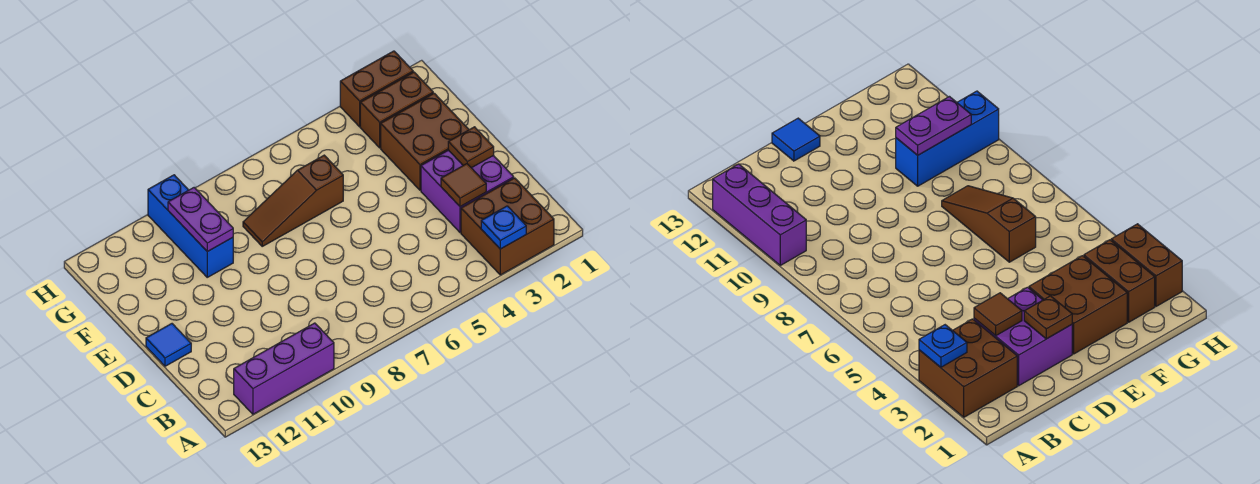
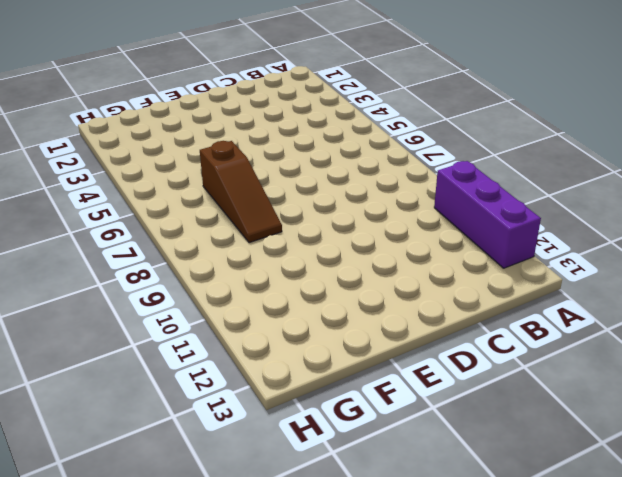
none -> brown brick A2:B3 level 1
none -> purple brick C2:D3 level 1
none -> blue tile D13 level 1

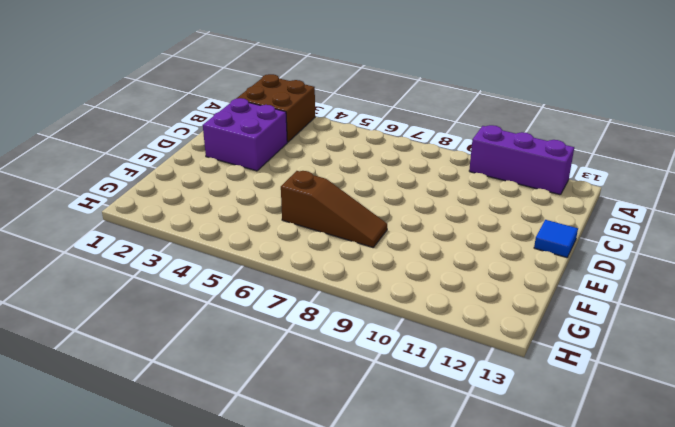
none -> brown brick E2:F3 level 1
none -> blue brick F10:H10 level 1
none -> brown brick G2:G3 level 1

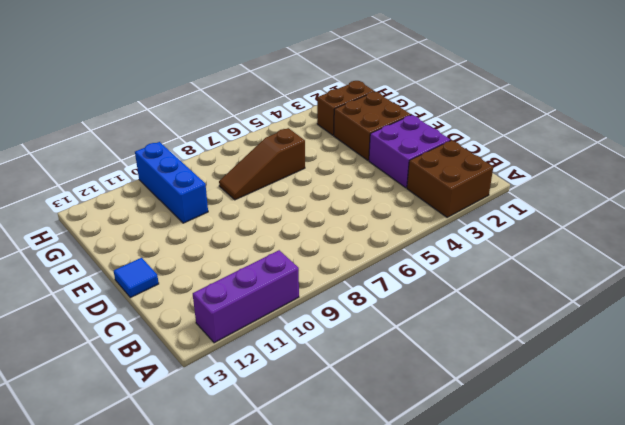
none -> brown brick H2:H3 level 1
none -> blue plate A3 level 2
none -> brown tile C3 level 2

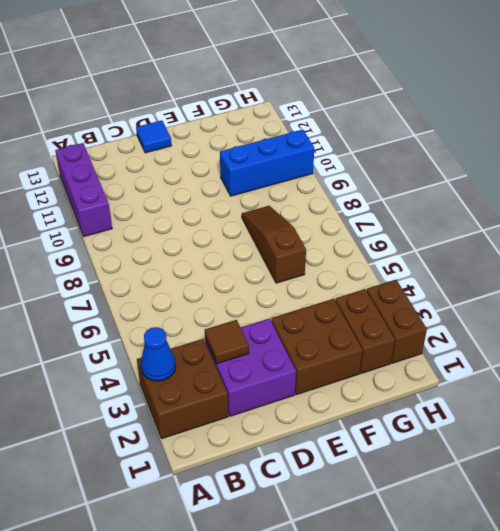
blue cone A3 level 2 -> blue plate A3 level 2
none -> brown plate D2 level 2
none -> purple plate F10:G10 level 2

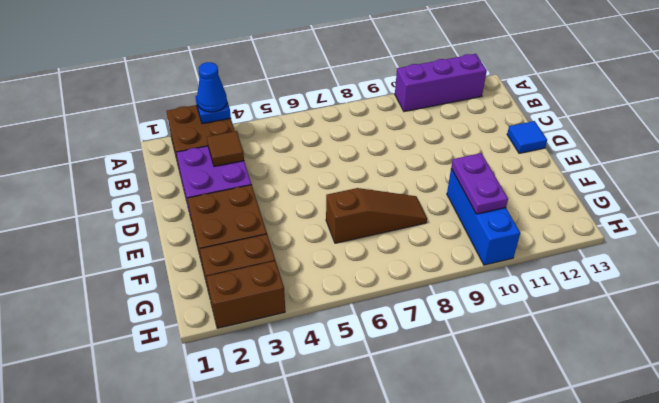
blue cone A3 level 3 -> none
none -> brown plate D2 level 2

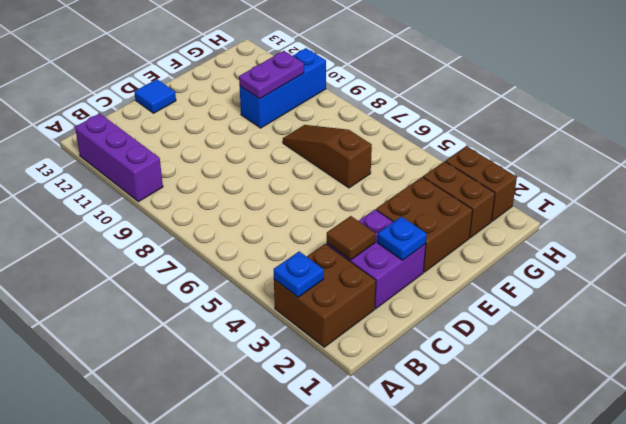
blue plate D2 level 2 -> brown plate D2 level 2

